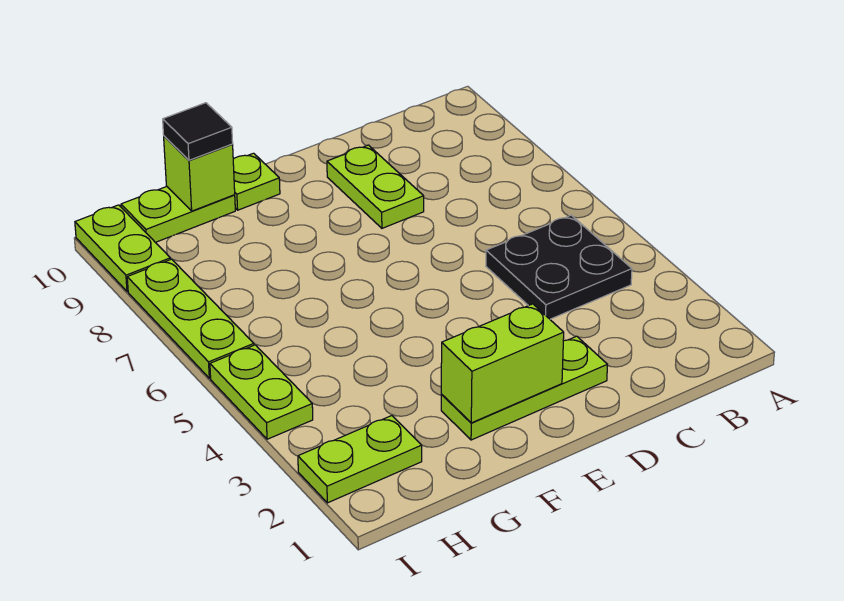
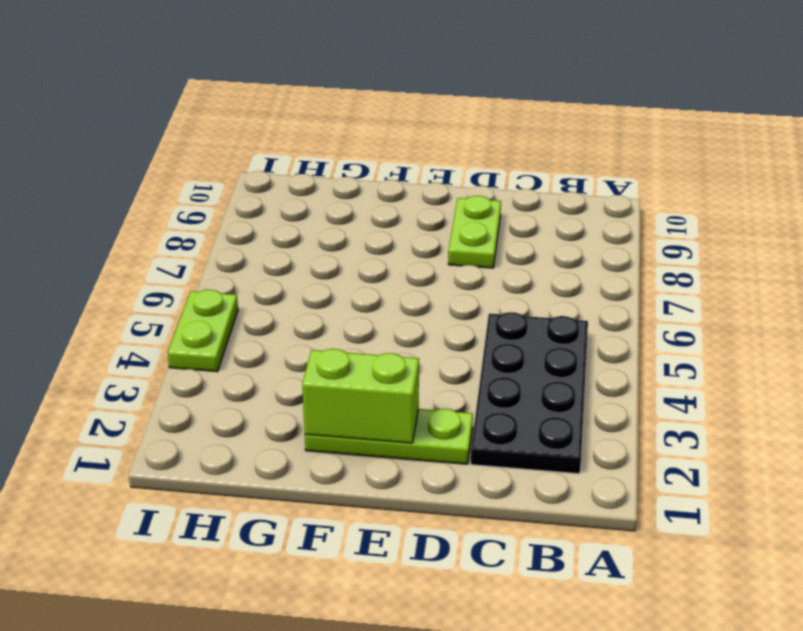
black plate B2:C5 level 1 -> black plate B4:C5 level 1
none -> lime plate F10 level 1
none -> lime plate G10:H10 level 1
none -> lime plate H2:I2 level 1

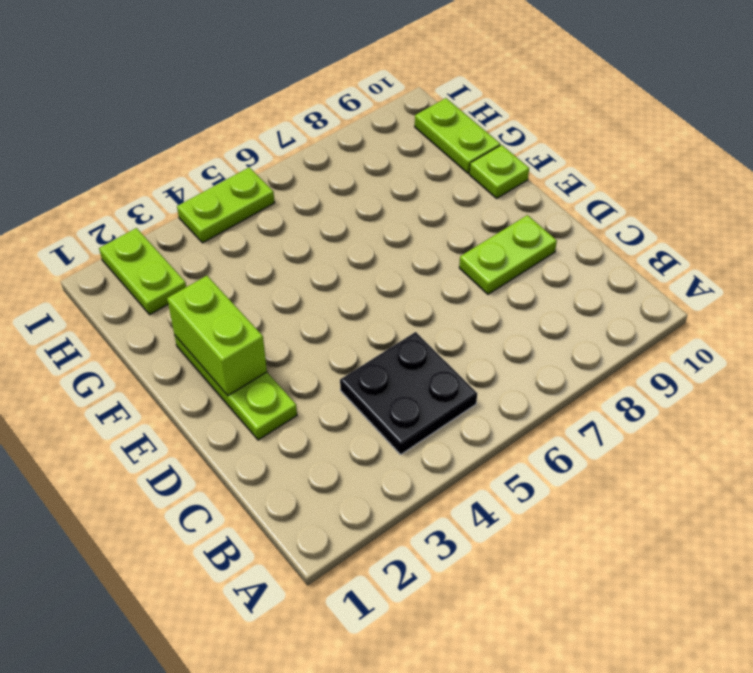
none -> lime plate I6:I8 level 1
none -> lime plate I9:I10 level 1
none -> lime brick G10 level 2

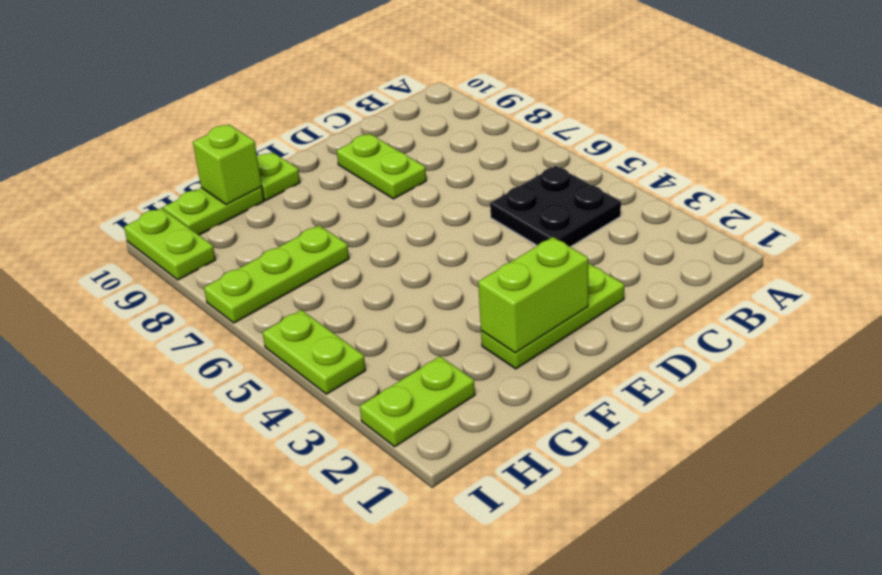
lime plate G7:I7 level 1 -> lime plate I6:I8 level 1
none -> black tile G10 level 3

